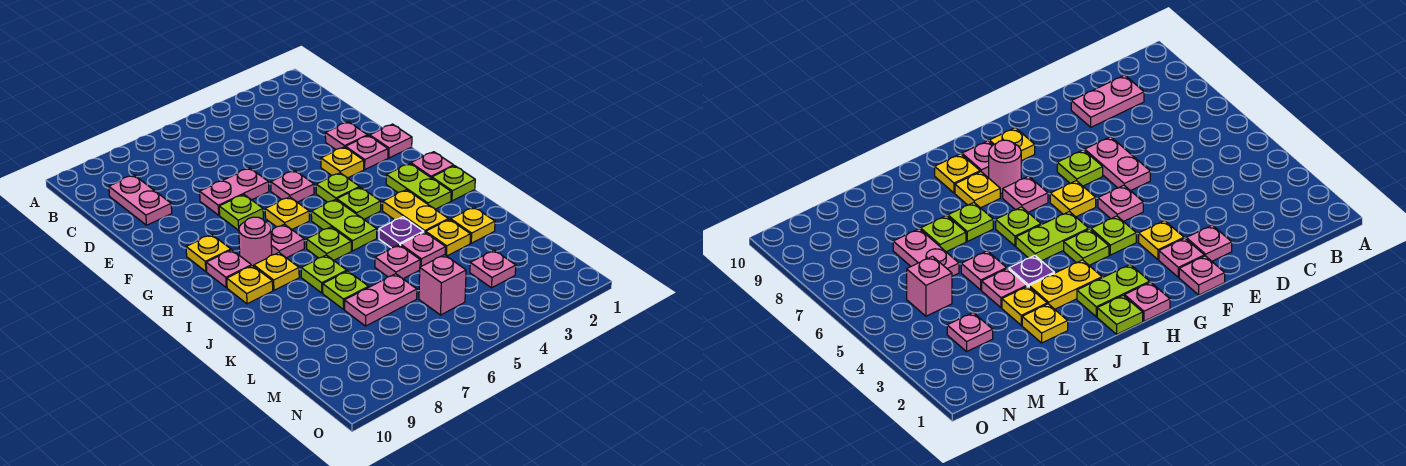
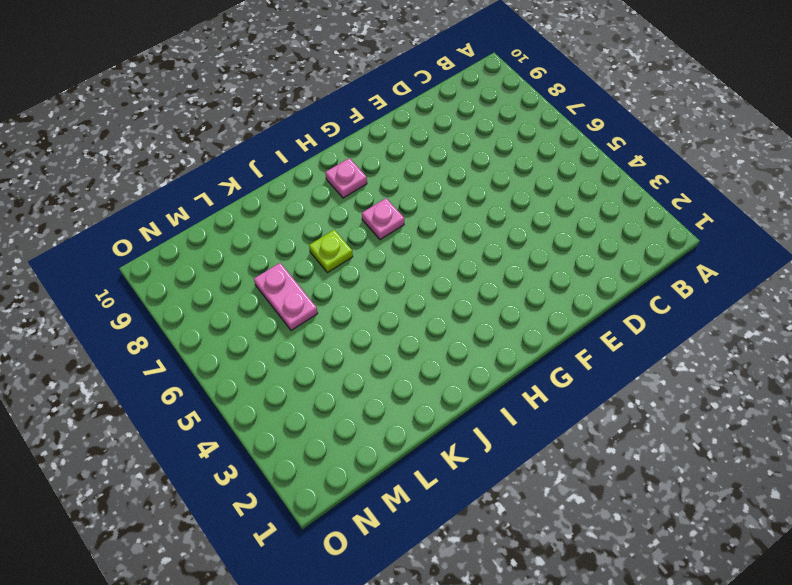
none -> pink plate C9:D9 level 1
none -> pink plate E2 level 1
none -> pink plate E6:E7 level 1
none -> pink plate F1 level 1

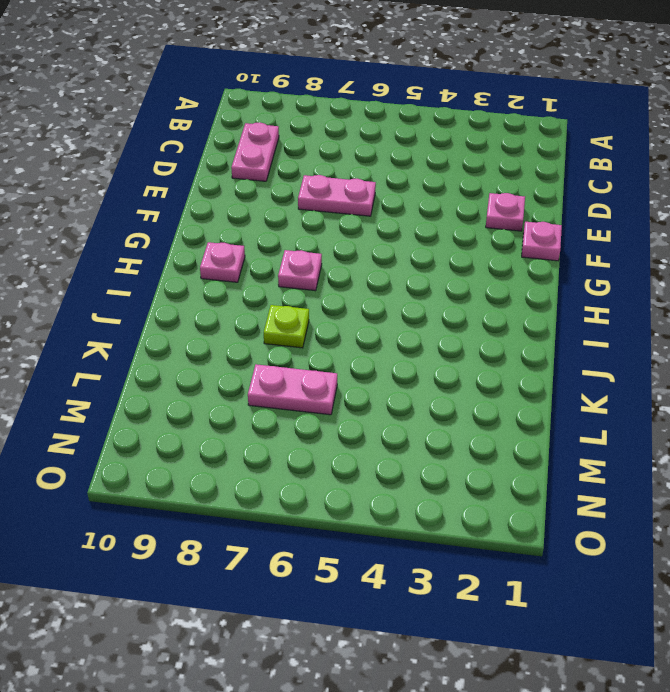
none -> pink plate F2 level 1
none -> yellow plate F3 level 1
none -> pink plate F5 level 1
none -> lime plate F7 level 1

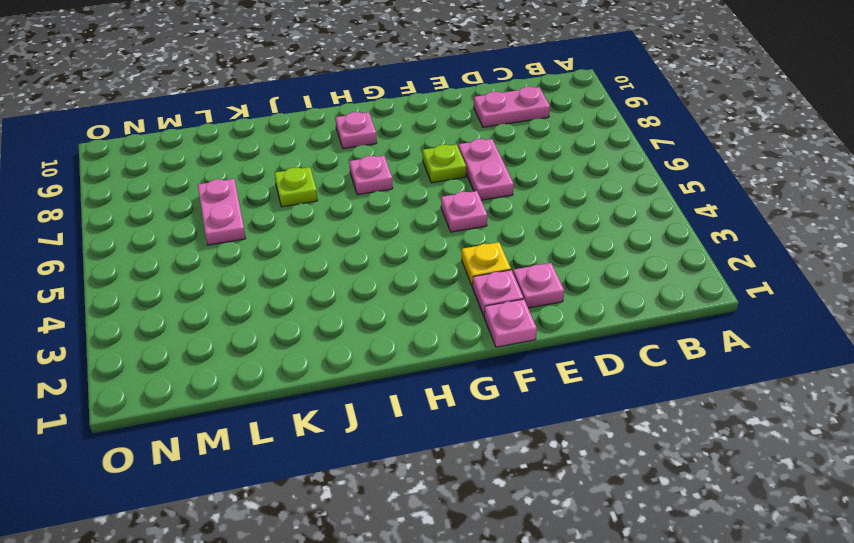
none -> lime plate G4 level 1
none -> yellow plate G6 level 1
none -> yellow plate G9 level 1
none -> pink plate H1 level 1

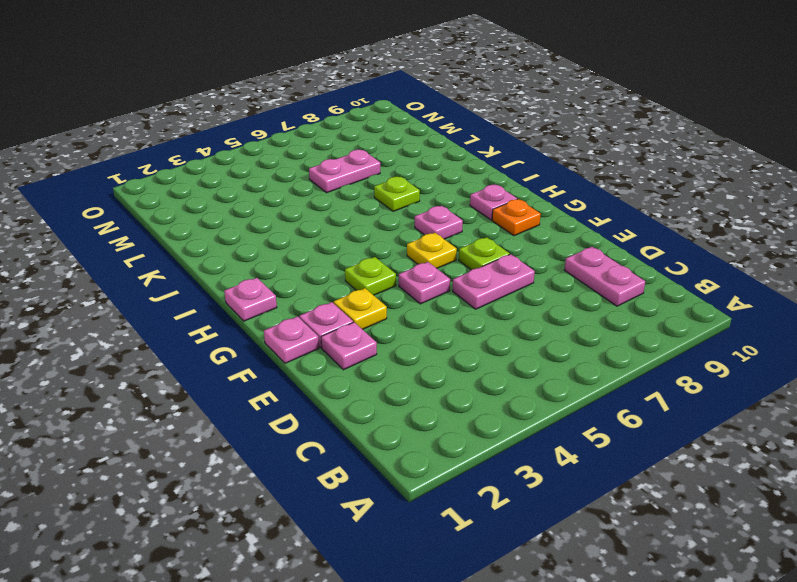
orange plate G9 level 1 -> yellow plate G9 level 1
none -> lime plate H2:I2 level 1
none -> lime plate H4 level 1
none -> lime plate H5:I5 level 1
none -> pink round brick H8 level 1

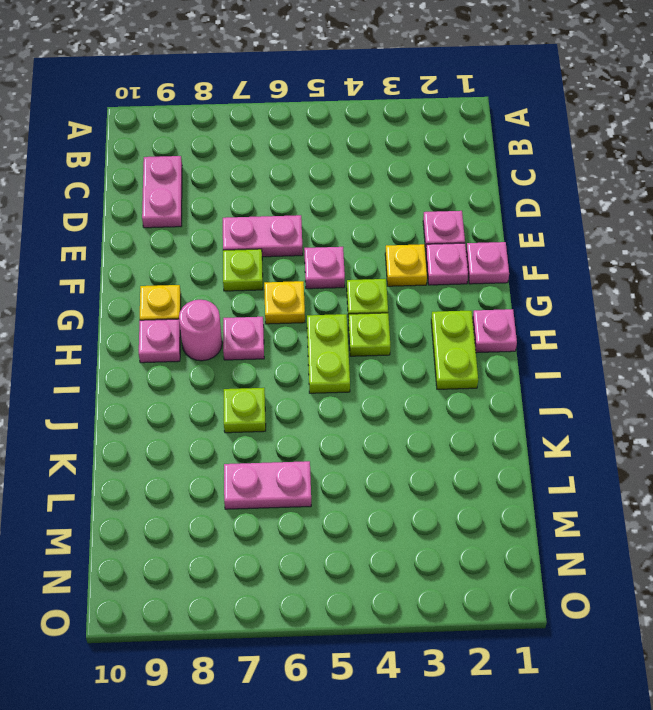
none -> lime plate I1 level 1
none -> yellow plate I3:J3 level 1
none -> lime plate I6 level 1
none -> yellow plate I8 level 1

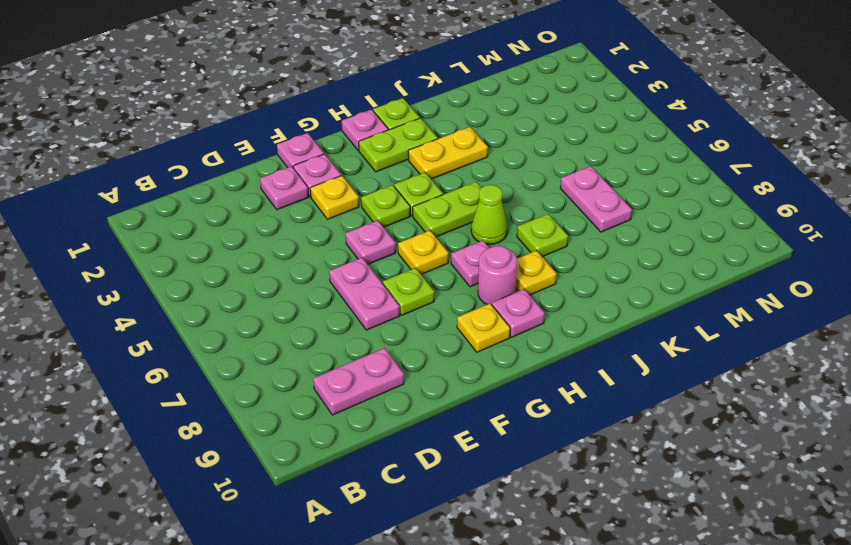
lime cone I6 level 1 -> lime plate I6 level 1
none -> yellow plate I9 level 1
none -> purple plate J4 level 1
none -> yellow plate K2 level 1
none -> yellow plate K3 level 1

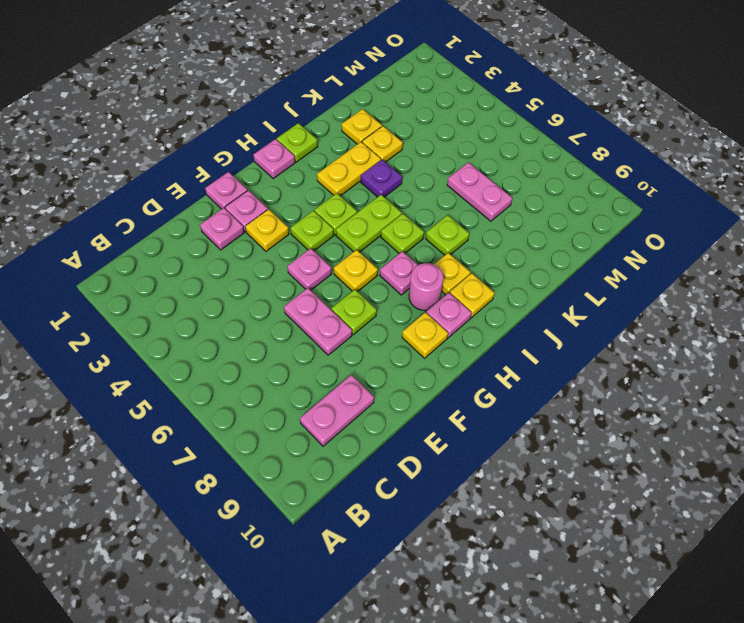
none -> lime plate H2:I2 level 1
none -> pink plate K4 level 1
none -> pink plate K5 level 1
none -> lime plate K7 level 1

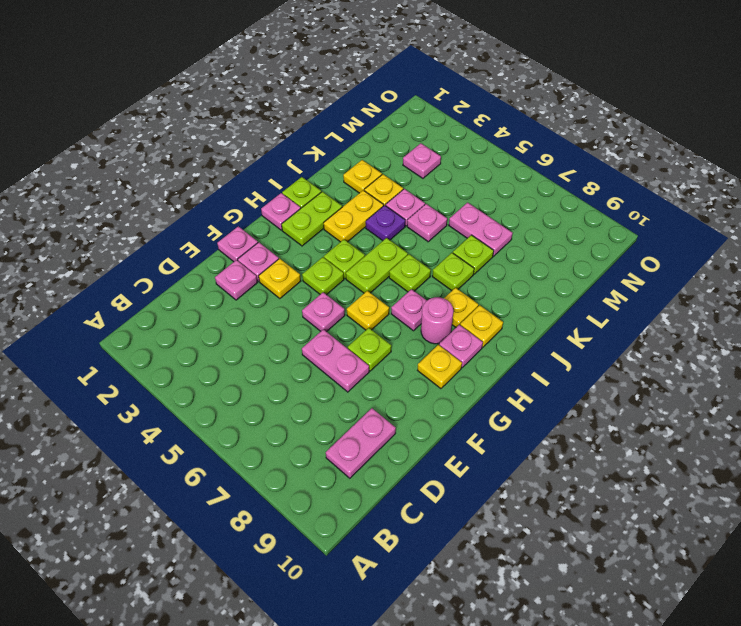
none -> pink brick M5 level 1

